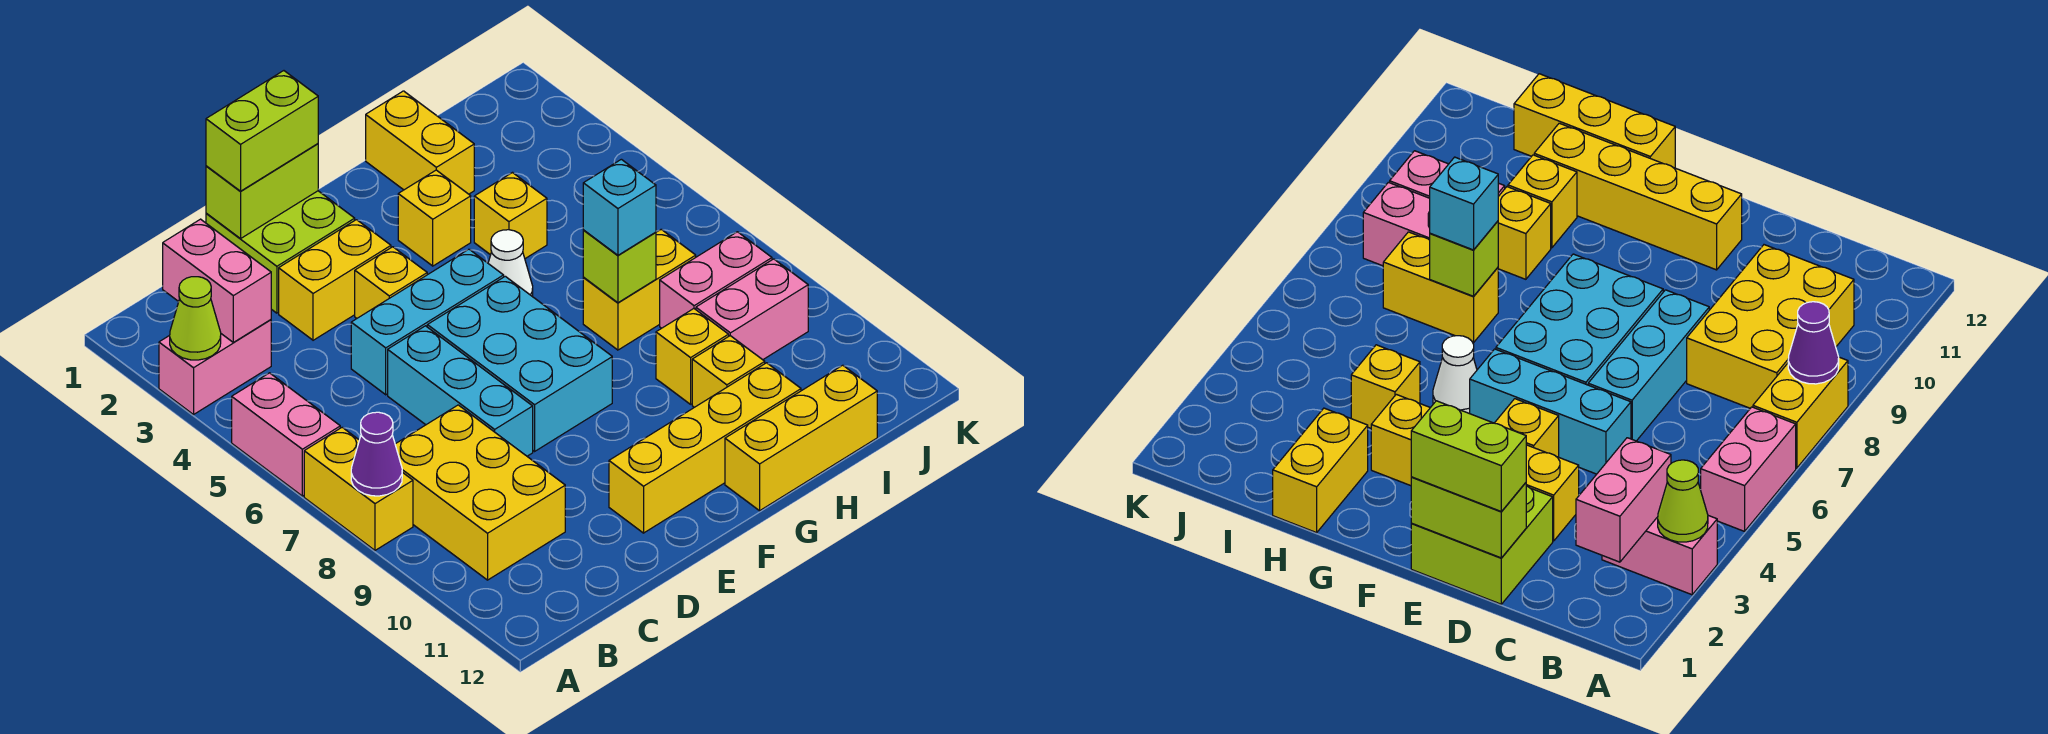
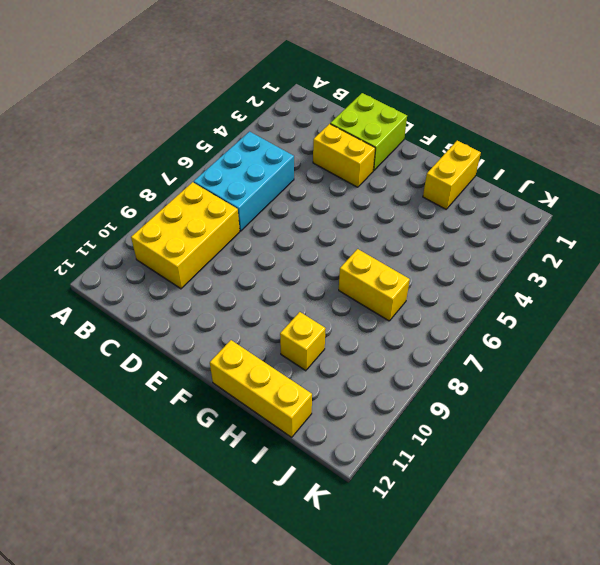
cyan brick B5:C7 level 1 -> cyan brick E6:F8 level 1
none -> pink brick A3:B3 level 1
none -> pink brick A5:A6 level 1
none -> yellow brick A7:A8 level 1

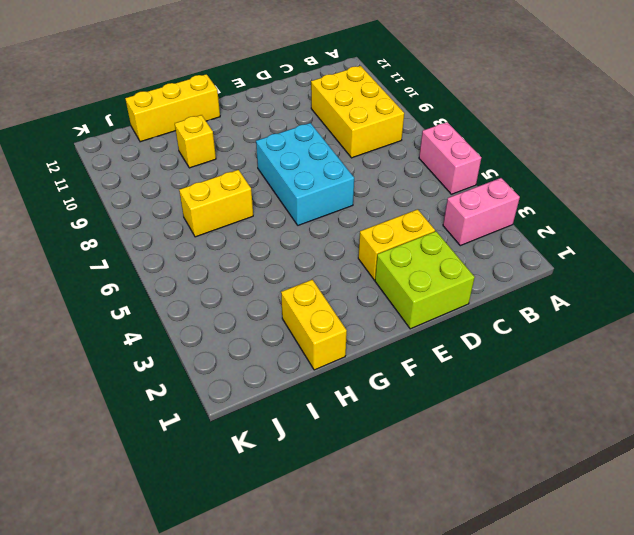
none -> yellow brick A7:A8 level 1
none -> cyan brick D5:F5 level 1
none -> cyan brick D6:D8 level 1

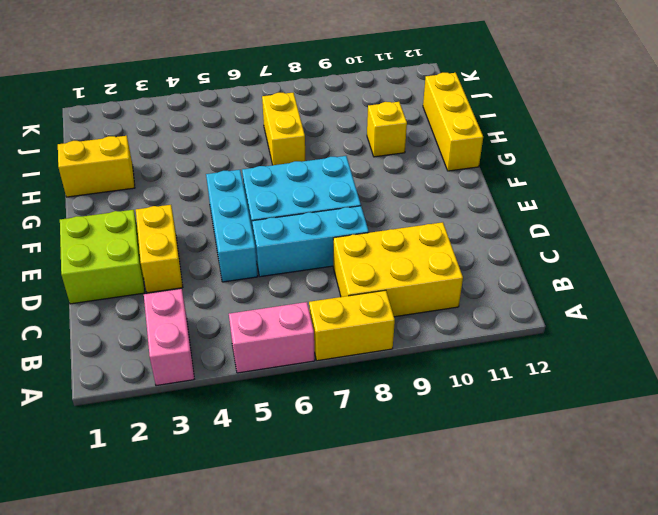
none -> yellow brick E4 level 1
none -> yellow brick E11:H11 level 1
none -> yellow brick G3 level 1

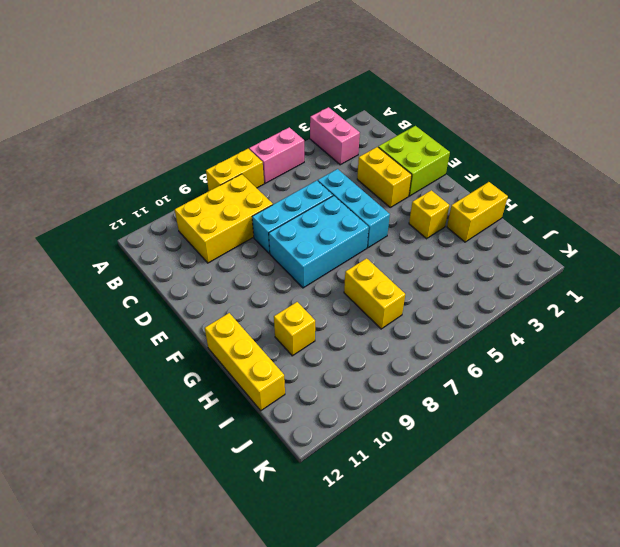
none -> yellow brick E4 level 1
none -> yellow brick E11:H11 level 1
none -> white cone G5 level 1

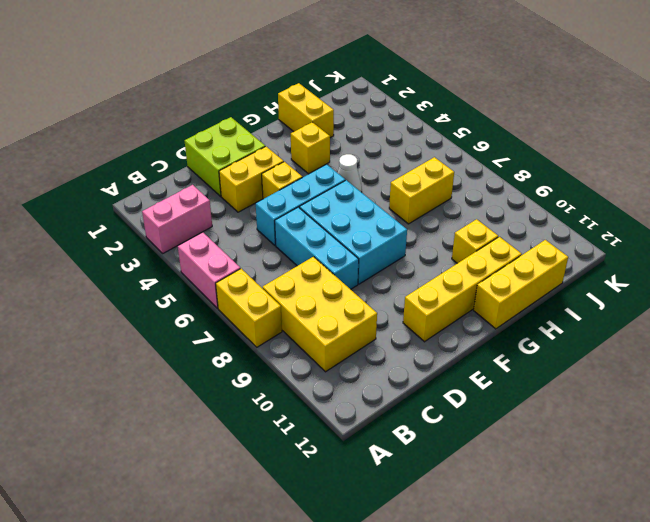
none -> yellow brick H4 level 1
none -> yellow brick H9 level 1
none -> pink brick I8:J8 level 1

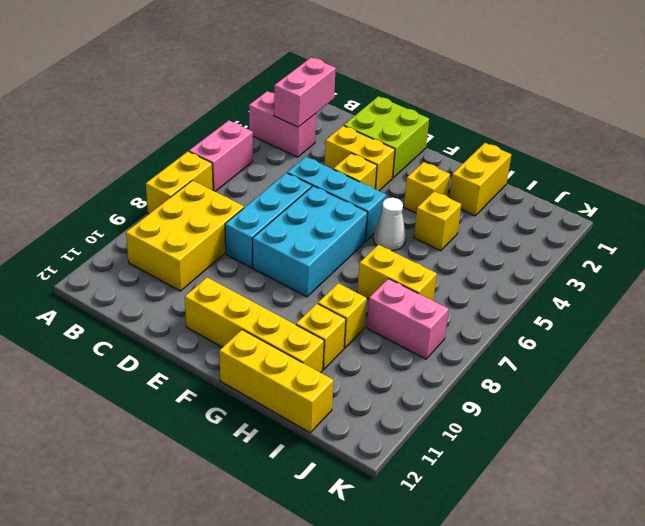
none -> pink brick I9:J9 level 1
none -> lime cone A3 level 2
none -> purple cone A8 level 2

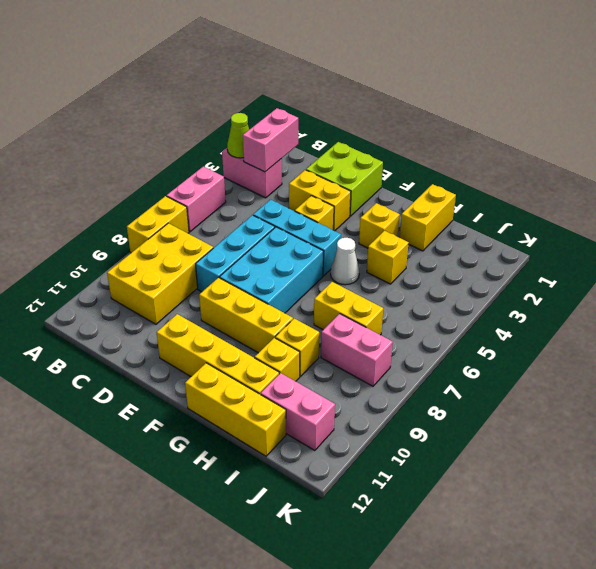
yellow brick E9:G9 level 1 -> none
pink brick I11:J11 level 1 -> pink brick I9:J9 level 1
none -> purple cone A8 level 2
none -> lime brick D1:E1 level 2
none -> lime brick H7 level 2

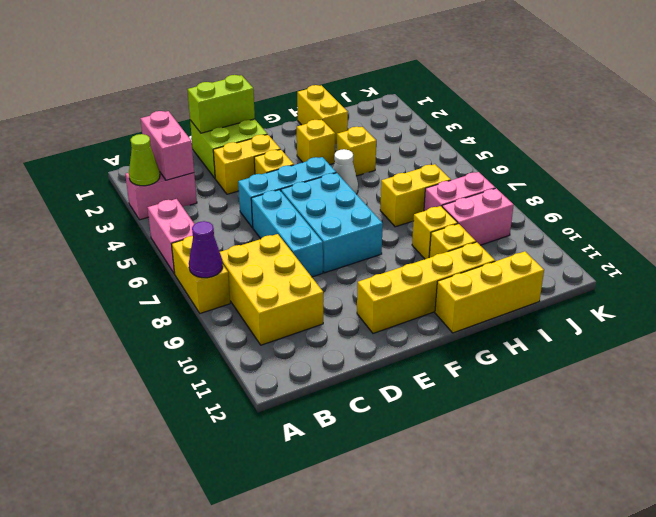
none -> lime brick H7 level 2
none -> lime brick D1:E1 level 3
none -> cyan brick H7 level 3

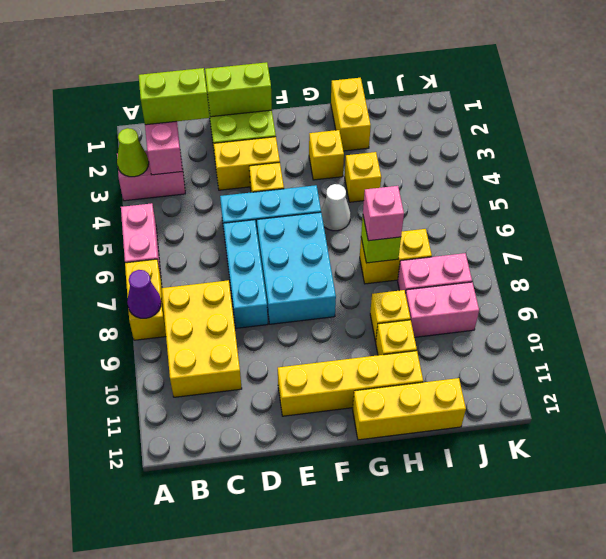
lime brick B2:C2 level 3 -> lime brick D1:E1 level 3
pink brick H7 level 3 -> cyan brick H7 level 3

